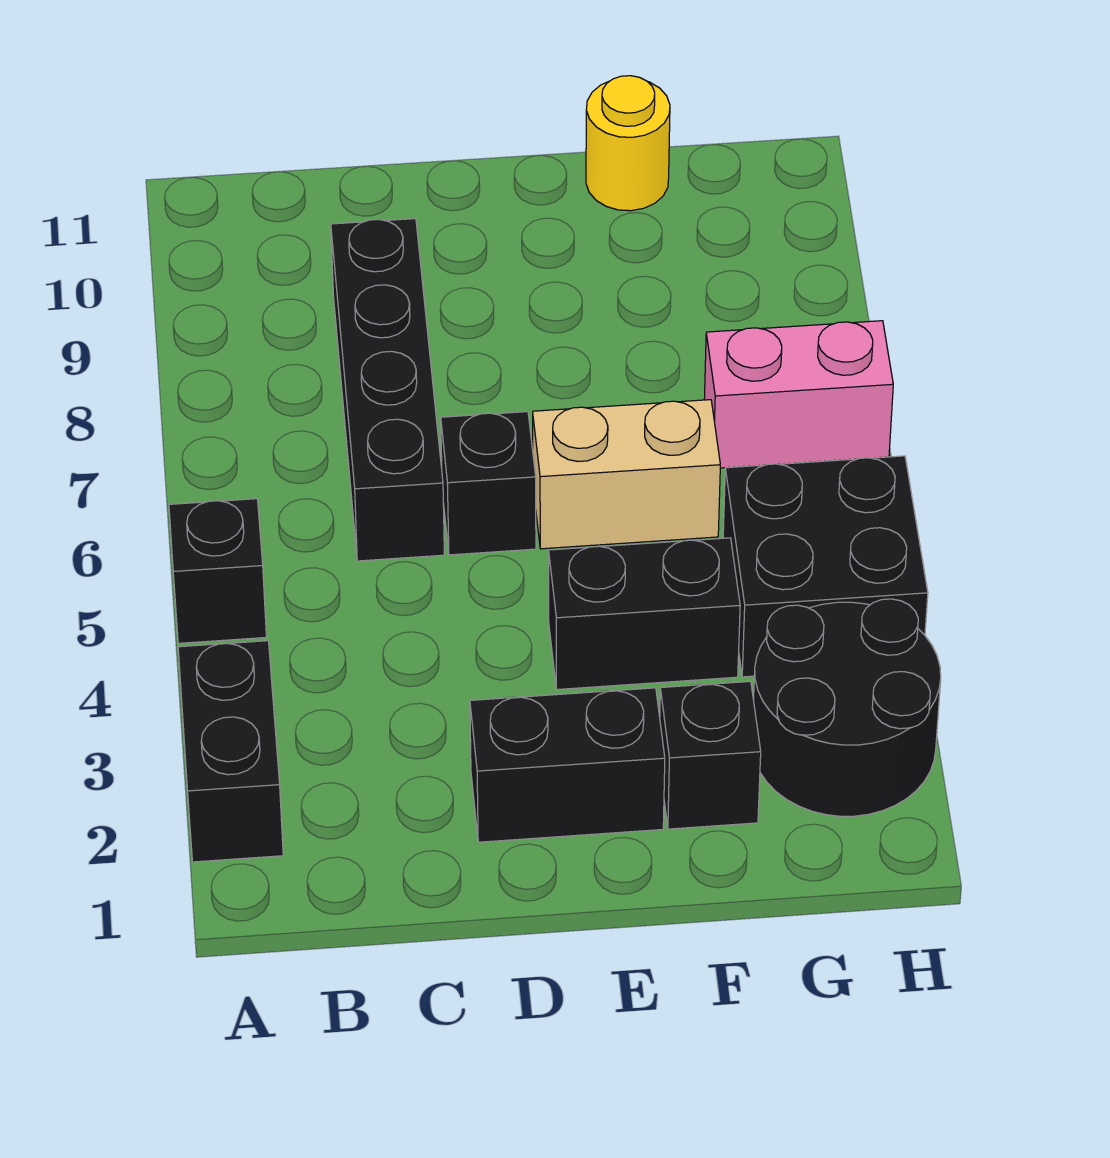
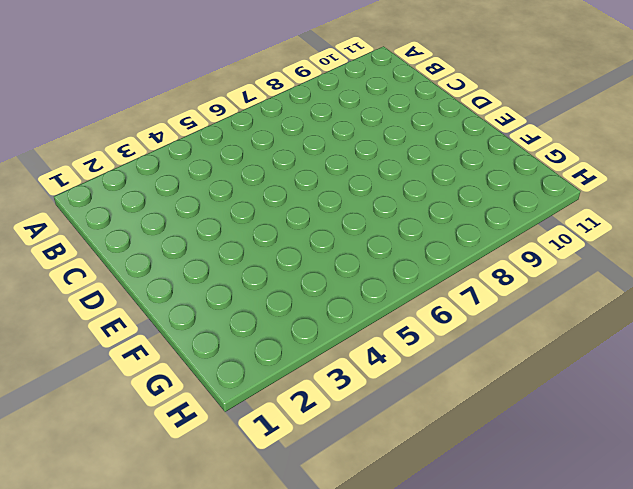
none -> black brick A2:A3 level 1
none -> black brick A5 level 1
none -> black brick C6:C9 level 1

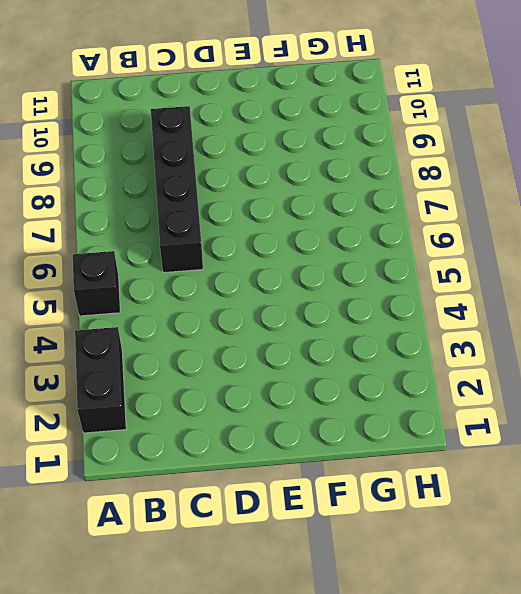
none -> black brick D2:E2 level 1
none -> black brick D6 level 1
none -> black brick E4:F4 level 1

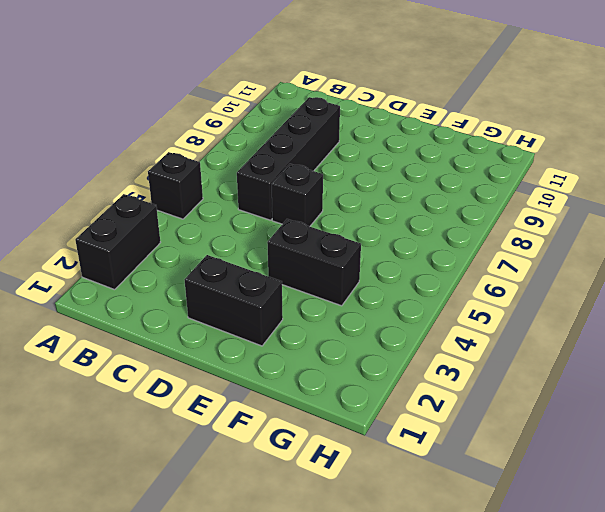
none -> tan brick E6:F6 level 1
none -> black brick F2 level 1
none -> yellow round brick F11 level 1

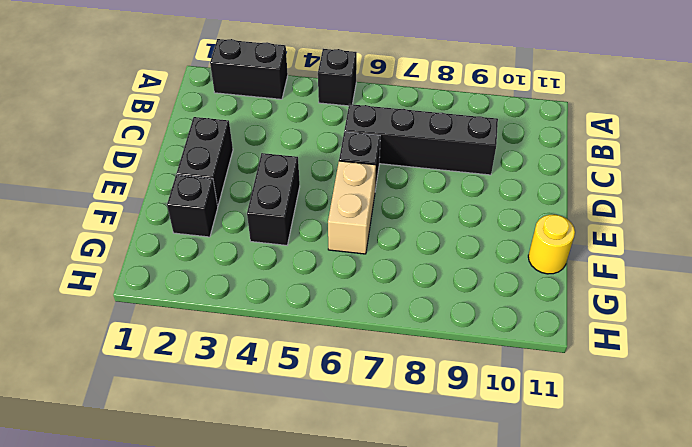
none -> black round brick G2:H3 level 1
none -> black brick G4:H5 level 1
none -> pink brick G7:H7 level 1

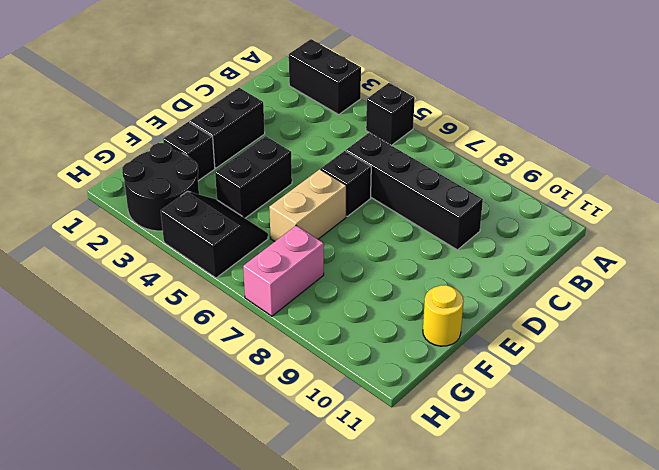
black slope G4:H5 level 1 top H -> black brick G4:H5 level 1

